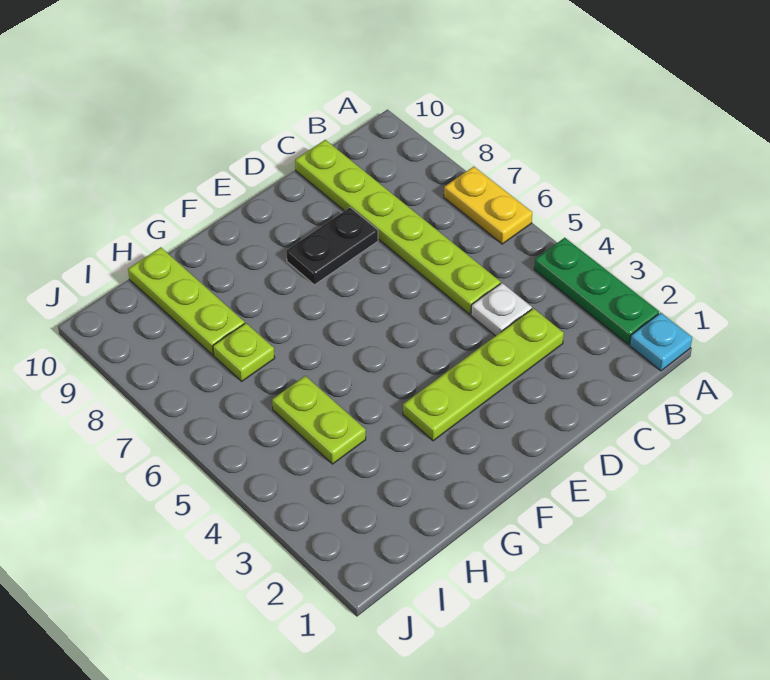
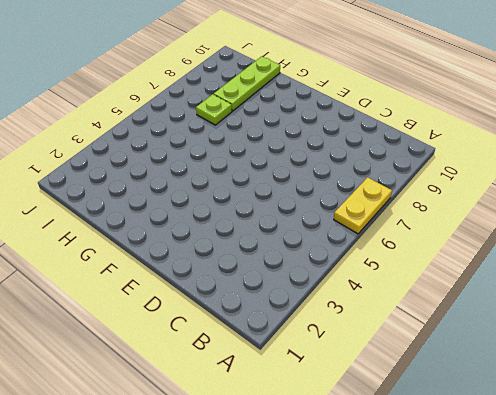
none -> cyan plate A1 level 1
none -> green plate A2:A4 level 1

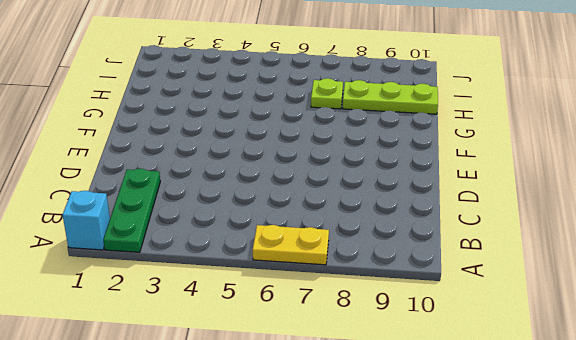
cyan brick A1 level 1 -> cyan plate A1 level 1
green plate A2:C2 level 1 -> green plate A2:A4 level 1
none -> lime plate C3:F3 level 1
none -> white plate C4 level 1

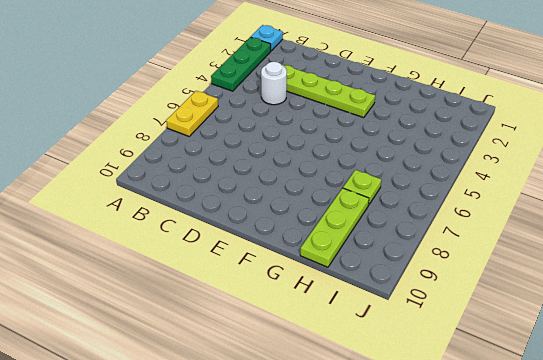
white round brick C4 level 1 -> white plate C4 level 1
none -> lime plate C5:C10 level 1
none -> black plate D8:E8 level 1

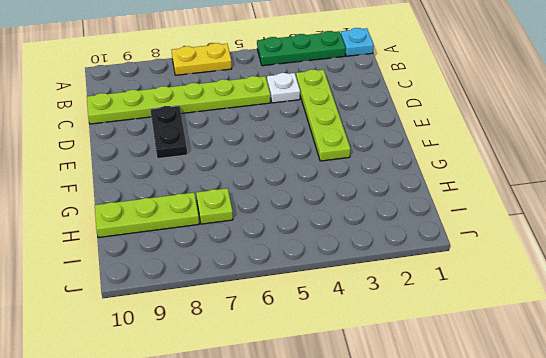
none -> lime plate H4:H5 level 1

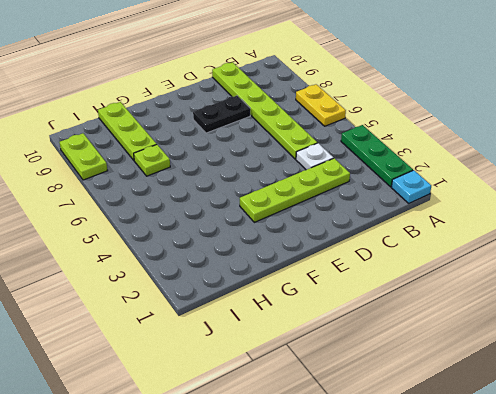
lime plate J8:J9 level 1 -> lime plate H4:H5 level 1

